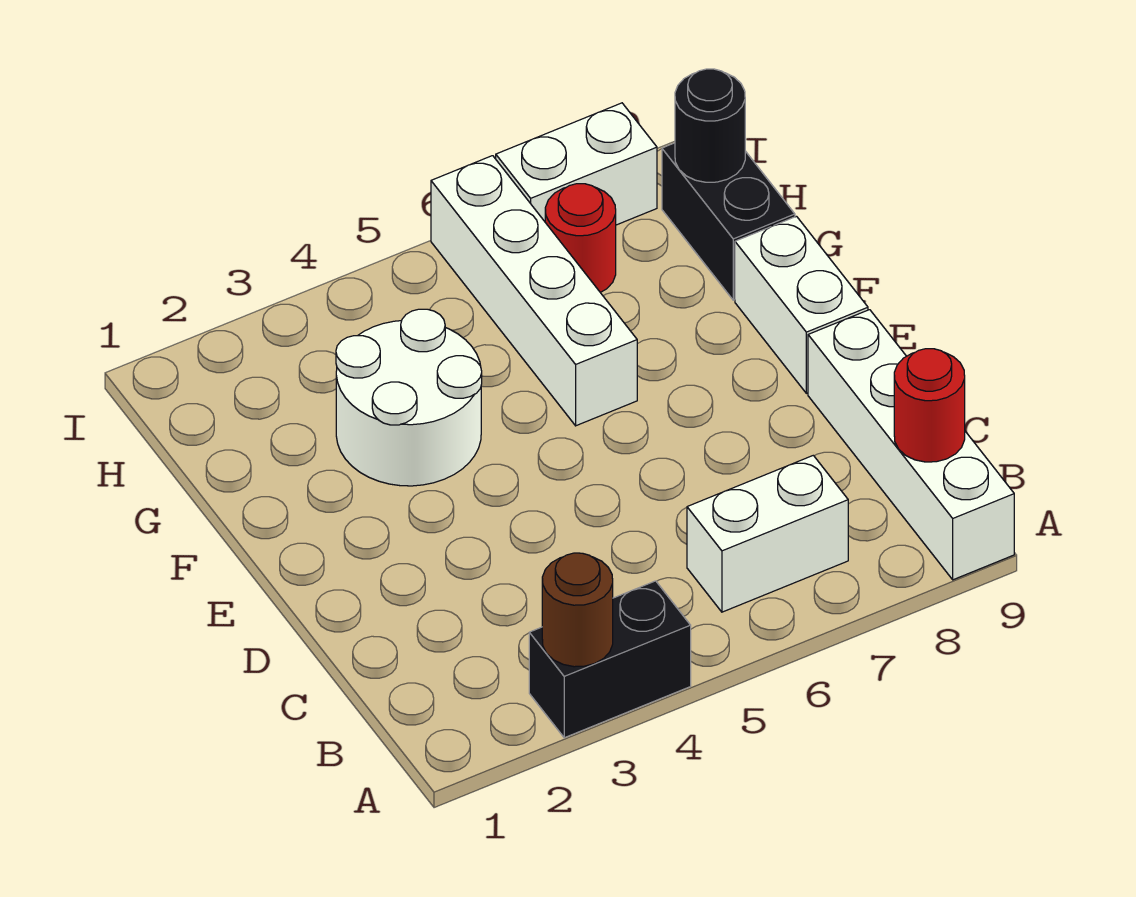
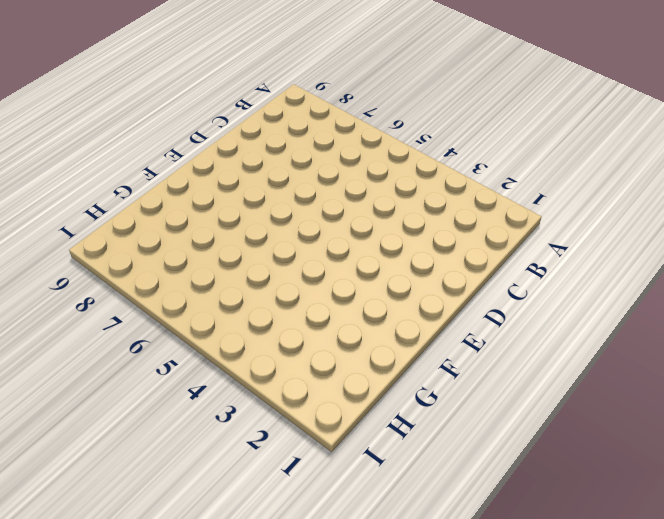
none -> black brick A3:A4 level 1
none -> white brick A9:D9 level 1
none -> white brick B6:B7 level 1

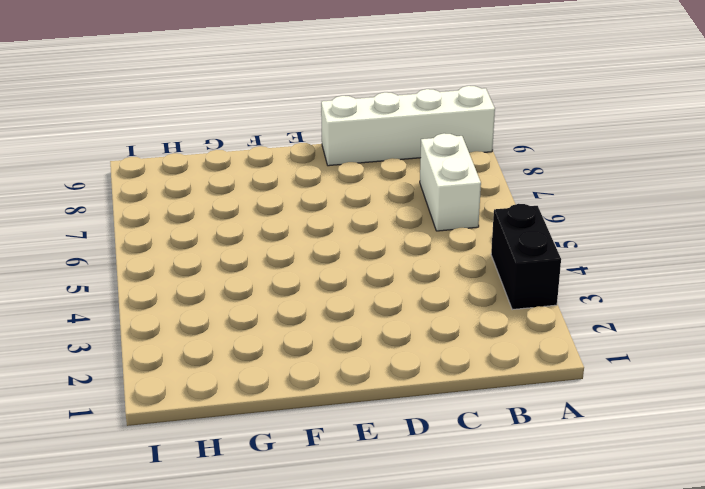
none -> white brick E9:F9 level 1
none -> white round brick F3:G4 level 1
none -> white brick F6:I6 level 1

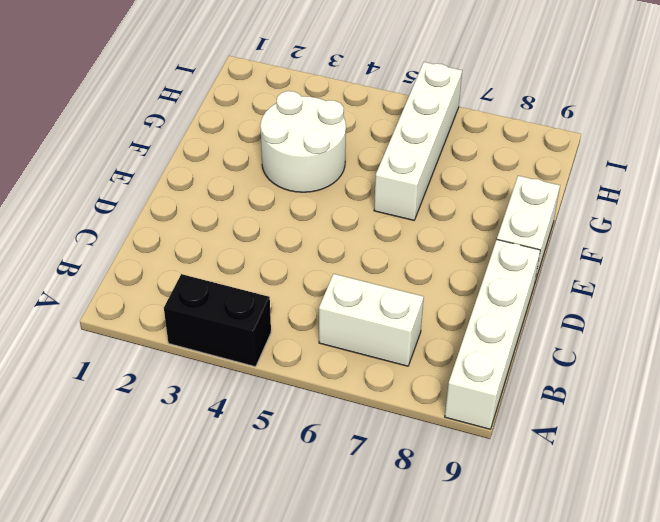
none -> black brick G9:H9 level 1
none -> red round brick H7 level 1
none -> white brick I7:I8 level 1

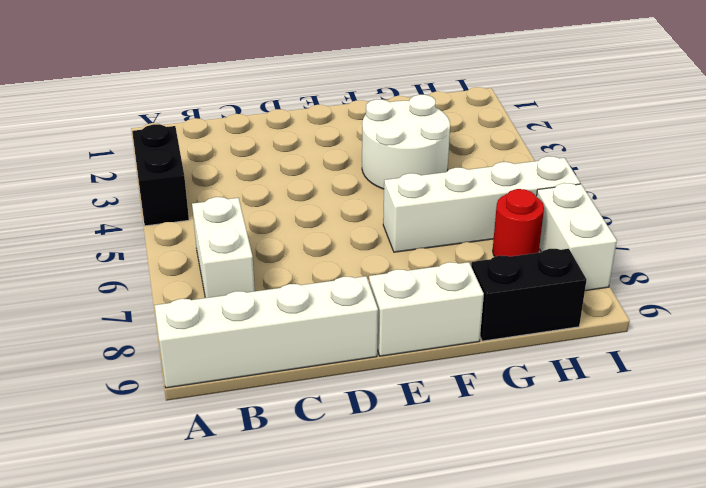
none -> brown round brick A3 level 2
none -> red round brick B9 level 2
none -> black round brick H9 level 2

